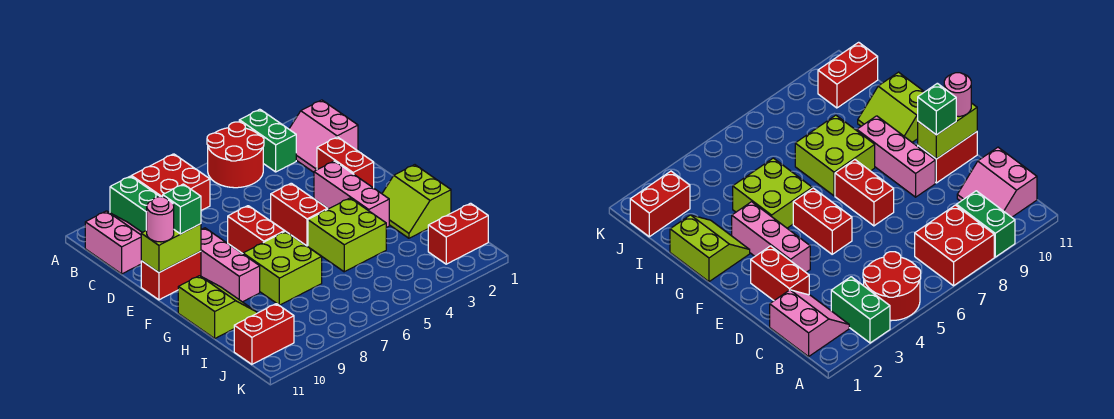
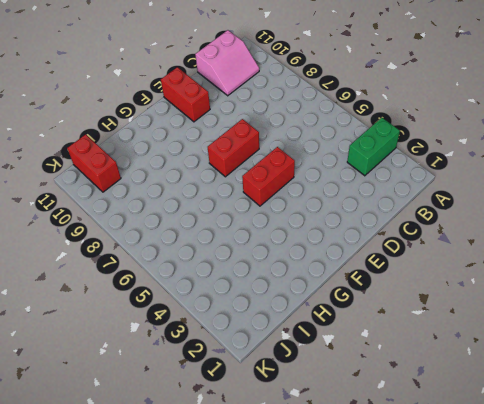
none -> red round brick A4:B5 level 1
none -> red brick A7:B8 level 1
none -> green brick A9:B9 level 1

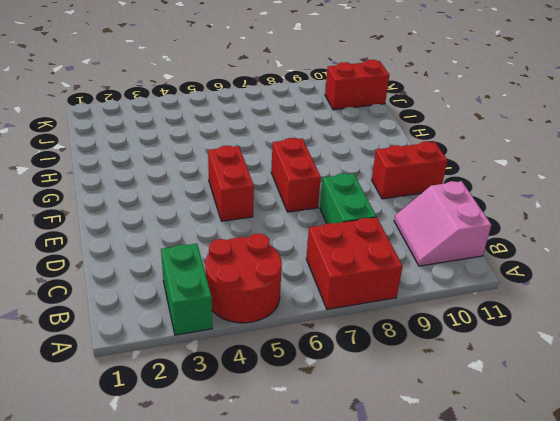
green brick C8:D8 level 1 -> green brick A9:B9 level 1
none -> pink slope B1:C2 level 1 top 1
none -> red brick D2:E2 level 1
none -> pink brick E3:G3 level 1

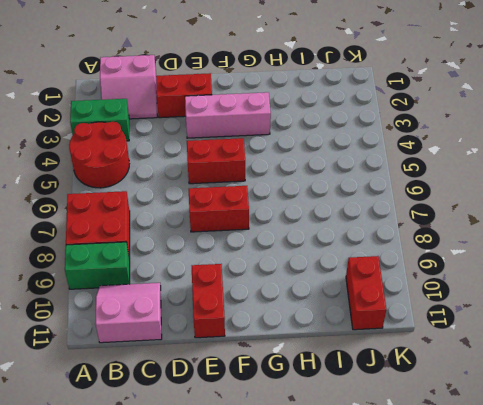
none -> pink brick E9:G9 level 1
none -> lime slope G1:H2 level 1 top 1
none -> lime brick G4:H5 level 1

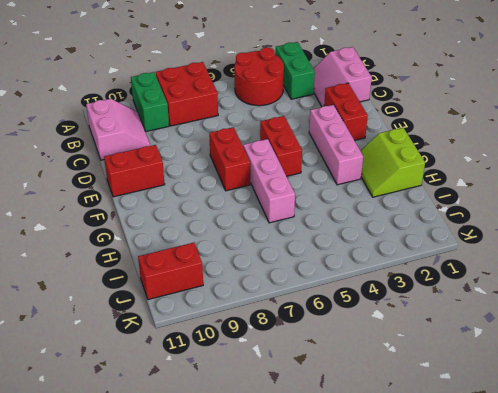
pink brick F6:H6 level 1 -> pink brick E9:G9 level 1
none -> lime brick G4:H5 level 1
none -> lime brick G7:H8 level 1
none -> lime slope G10:H11 level 1 top 11

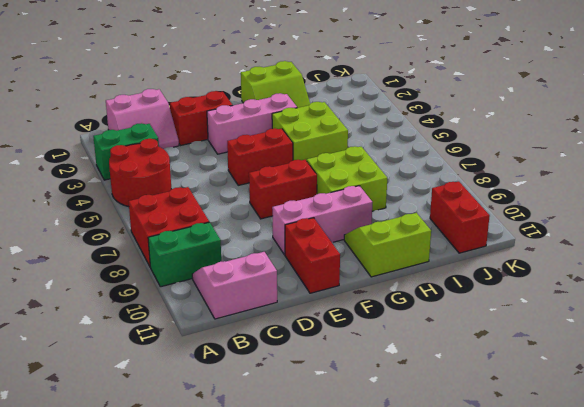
none -> red brick J1:J2 level 1
none -> lime brick E10:E11 level 2
none -> green brick E10 level 3

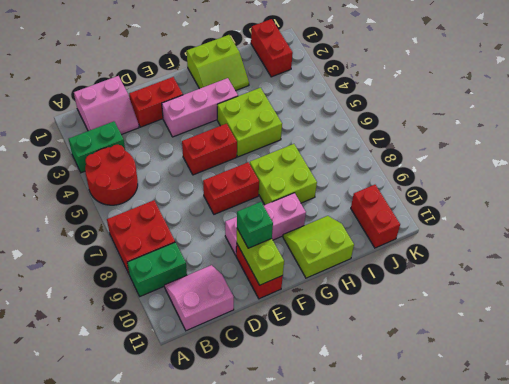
none -> pink round brick E11 level 3

